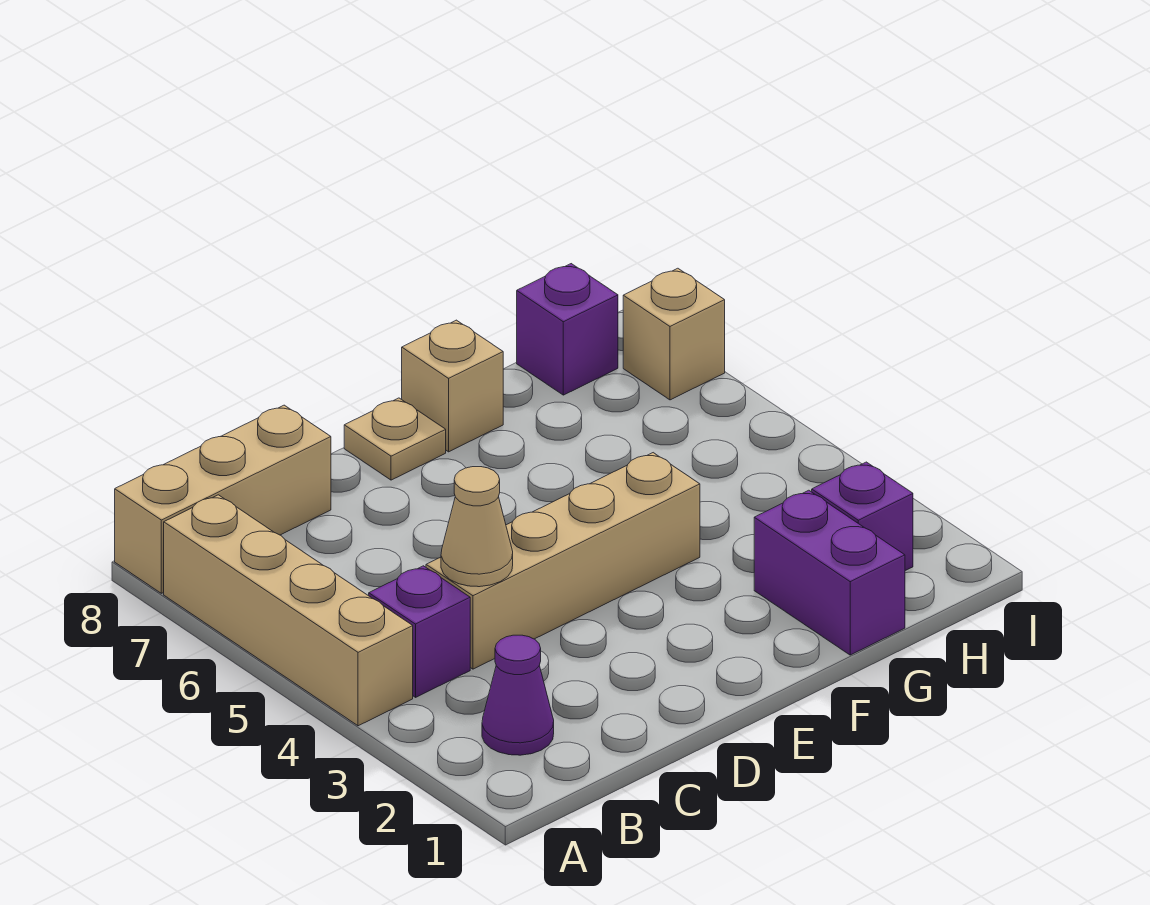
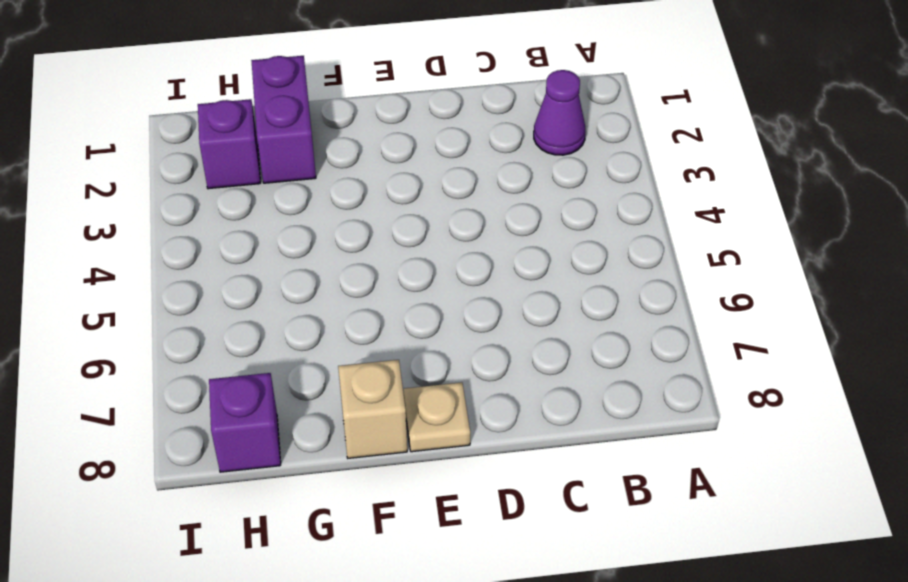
none -> tan brick A4:A7 level 1
none -> tan brick A8:C8 level 1
none -> purple brick B4 level 1

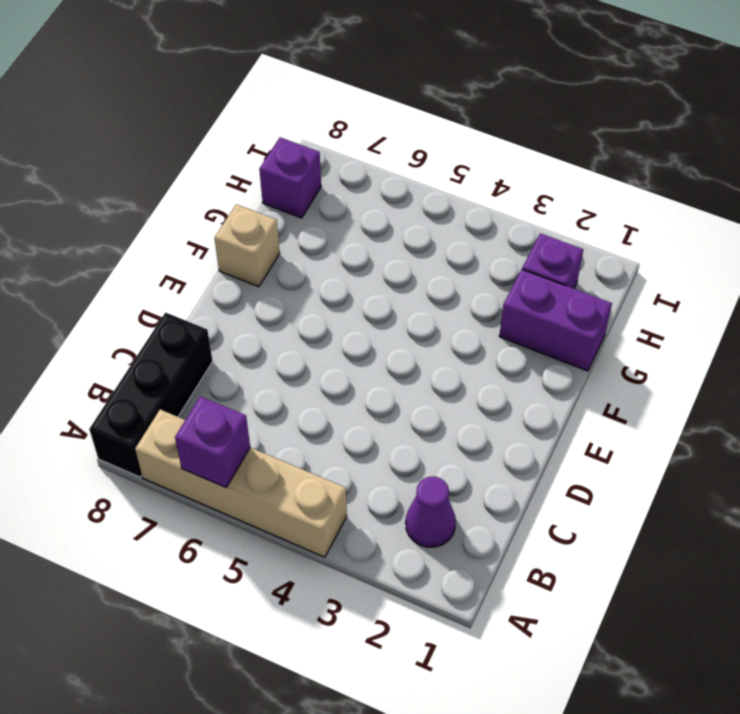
purple brick A6 level 2 -> purple brick B4 level 1
black brick A8:C8 level 1 -> tan brick A8:C8 level 1
none -> tan brick C4:F4 level 1
none -> tan plate E8 level 1
none -> tan brick I7 level 1

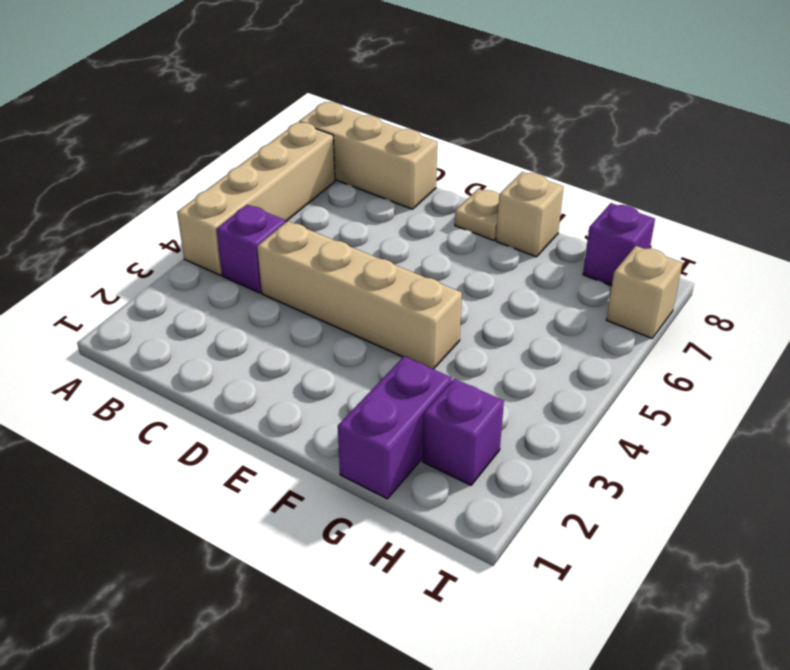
none -> purple cone B2 level 1
none -> tan cone C4 level 2

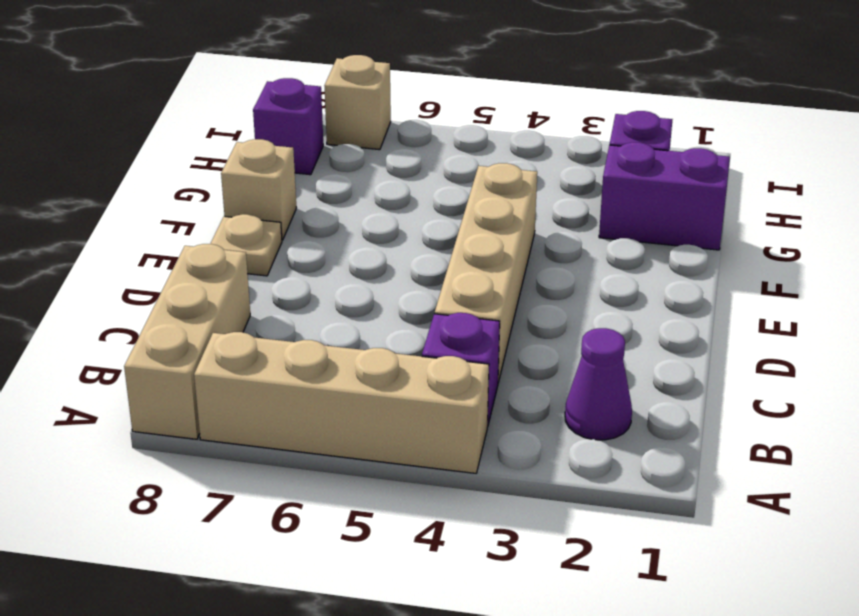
none -> tan cone C4 level 2

